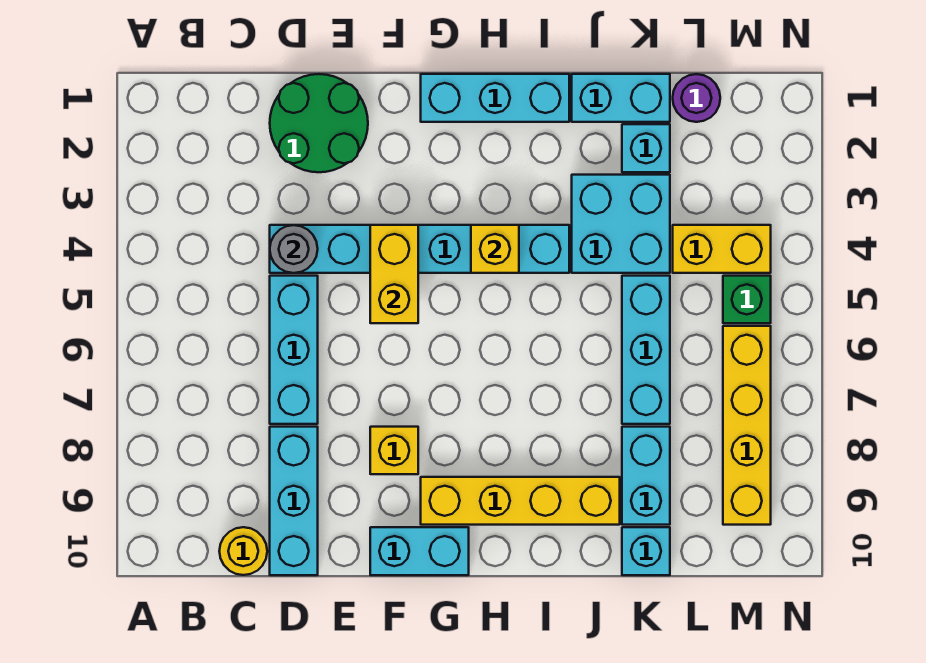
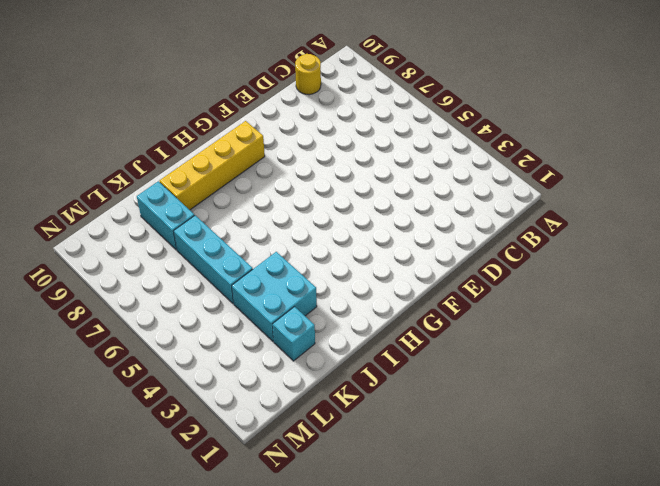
none -> green round brick D1:E2 level 1
none -> cyan brick D4:I4 level 1
none -> cyan brick D5:D7 level 1

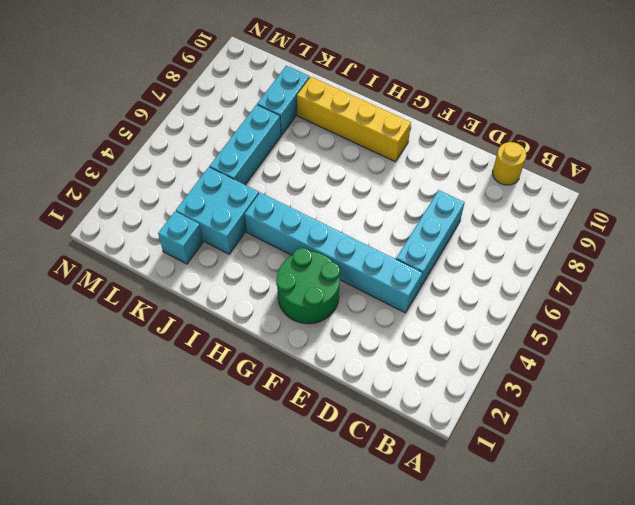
green round brick F2:G3 level 1 -> green round brick D1:E2 level 1
none -> cyan brick D8:D10 level 1
none -> yellow brick F8 level 1
none -> cyan brick F10:G10 level 1

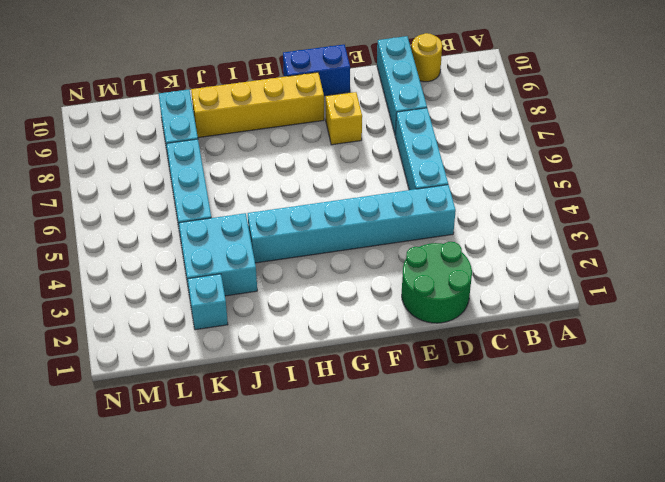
blue brick F10:G10 level 1 -> cyan brick F10:G10 level 1
none -> cyan brick G1:I1 level 1
none -> cyan brick J1:K1 level 1
none -> cyan brick K10 level 1

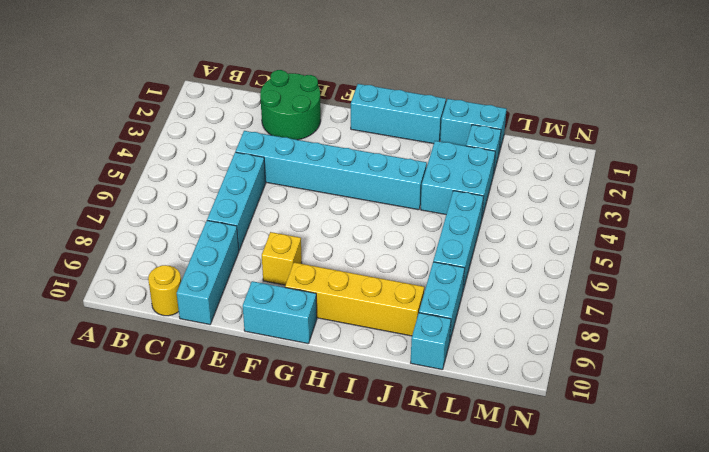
none -> purple round brick L1 level 1
none -> yellow brick L4:M4 level 1
none -> green brick M5 level 1

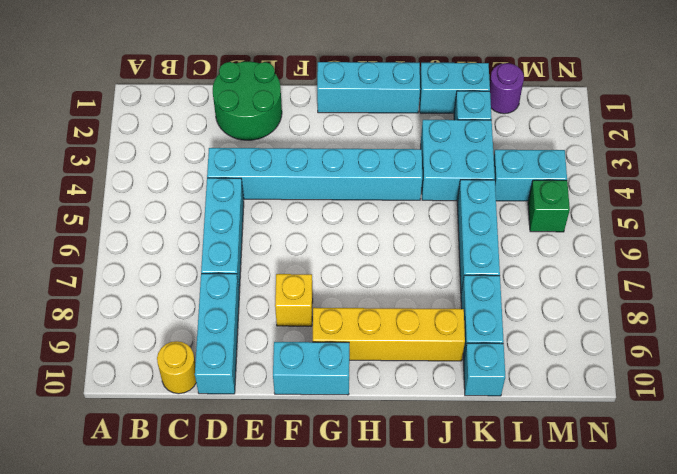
cyan brick L4:M4 level 1 -> yellow brick L4:M4 level 1
none -> yellow brick M6:M9 level 1
none -> grey round brick D4 level 2
none -> yellow brick F4:F5 level 2

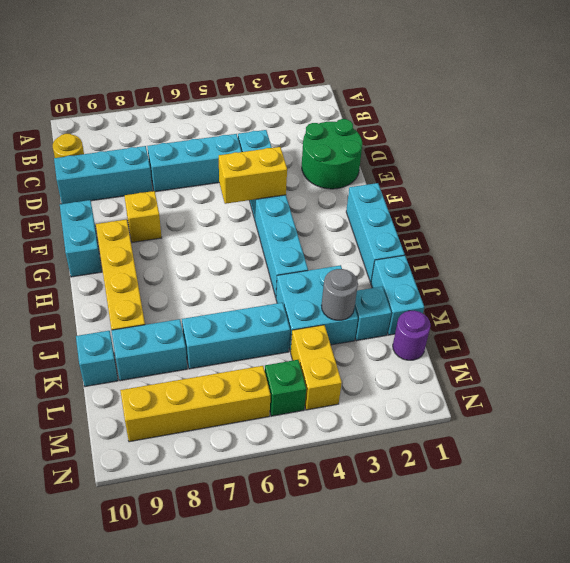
grey round brick K3 level 2 -> grey round brick D4 level 2
none -> yellow brick H4 level 2

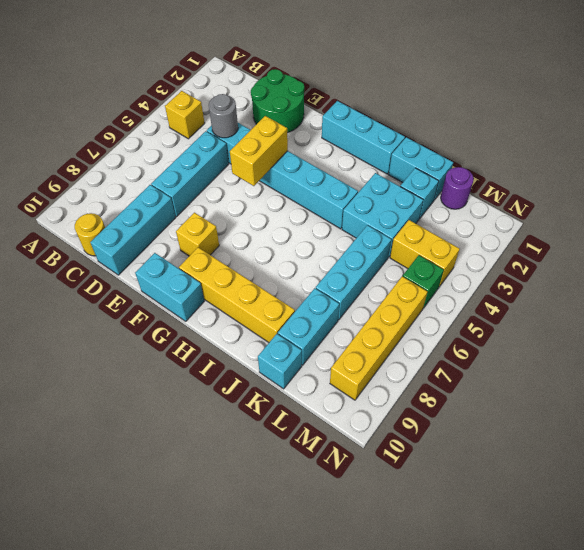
yellow brick B4 level 1 -> yellow brick H4 level 2

